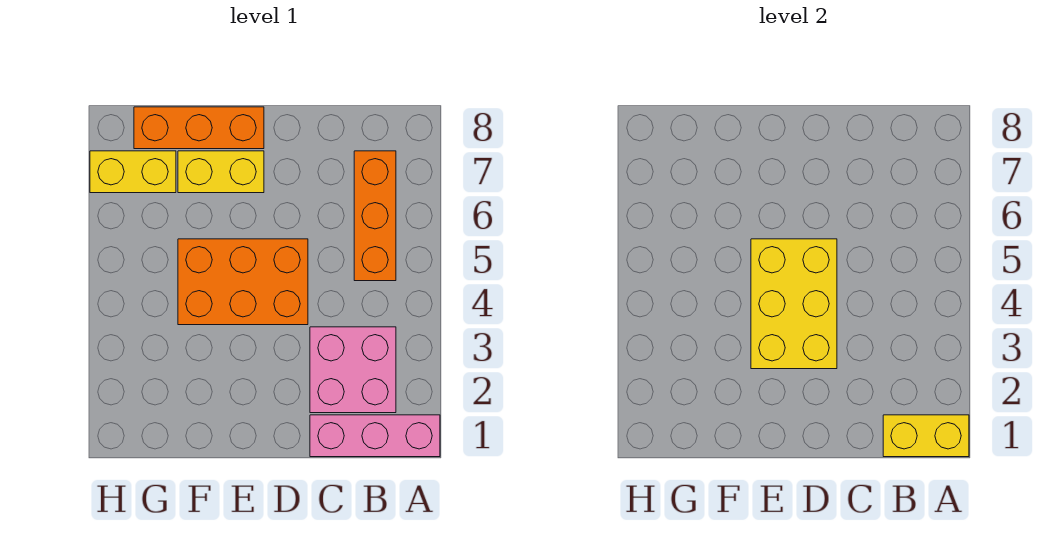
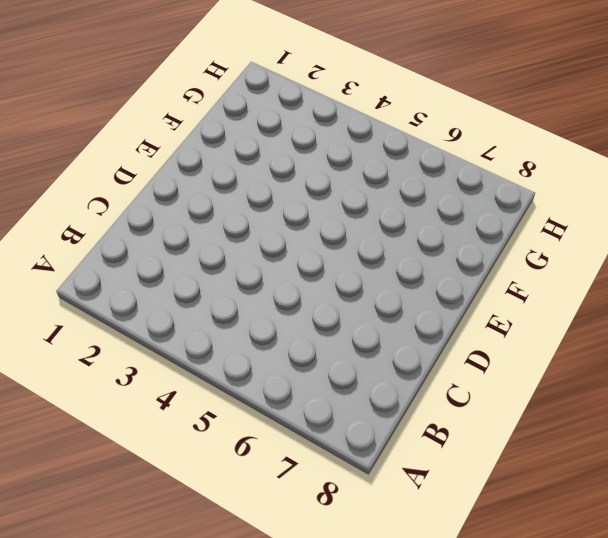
none -> pink brick A1:C1 level 1
none -> pink brick B2:C3 level 1

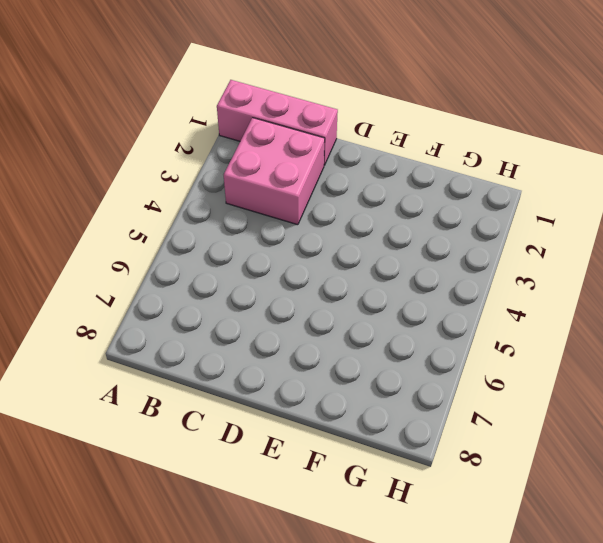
none -> orange brick B5:B7 level 1
none -> orange brick D4:F5 level 1

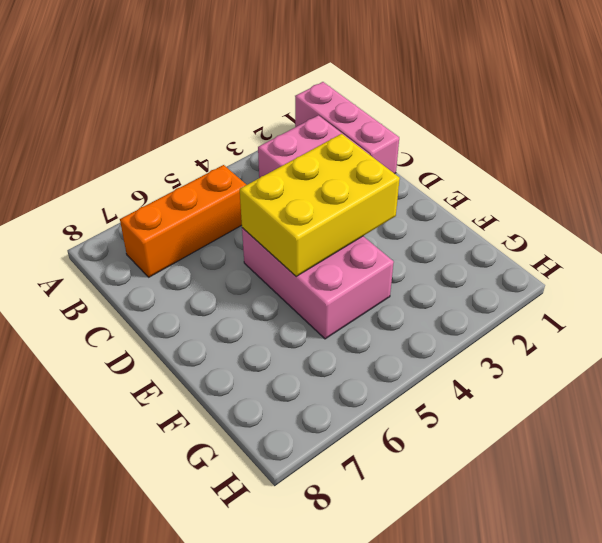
pink brick D4:F5 level 1 -> orange brick D4:F5 level 1
none -> yellow brick E7:F7 level 1
none -> orange brick E8:G8 level 1

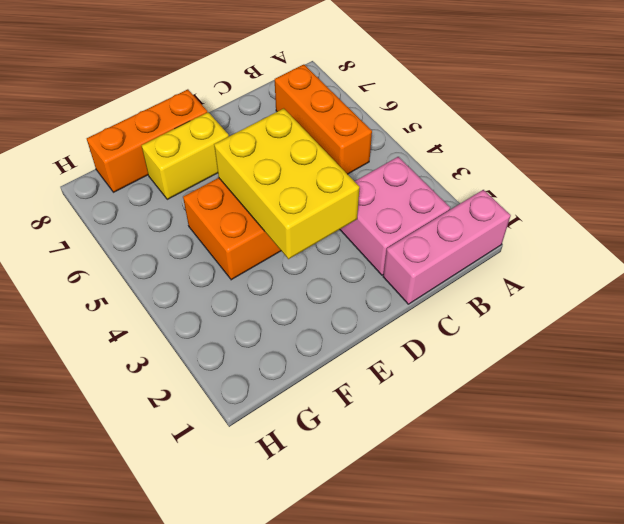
none -> yellow brick G7:H7 level 1
none -> yellow brick A1:B1 level 2

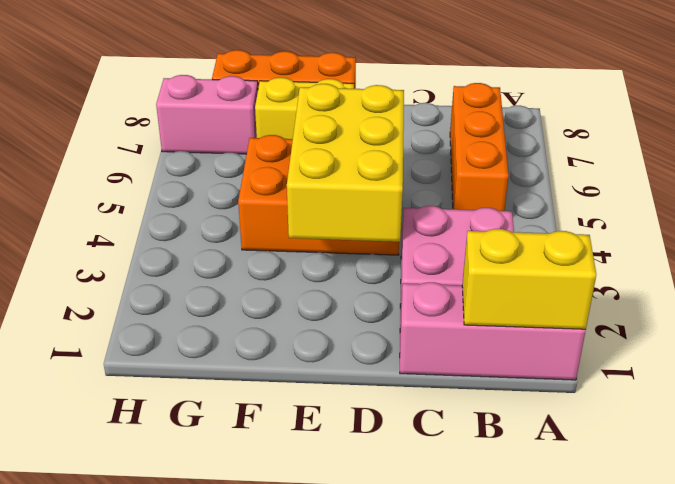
pink brick G7:H7 level 1 -> yellow brick G7:H7 level 1

